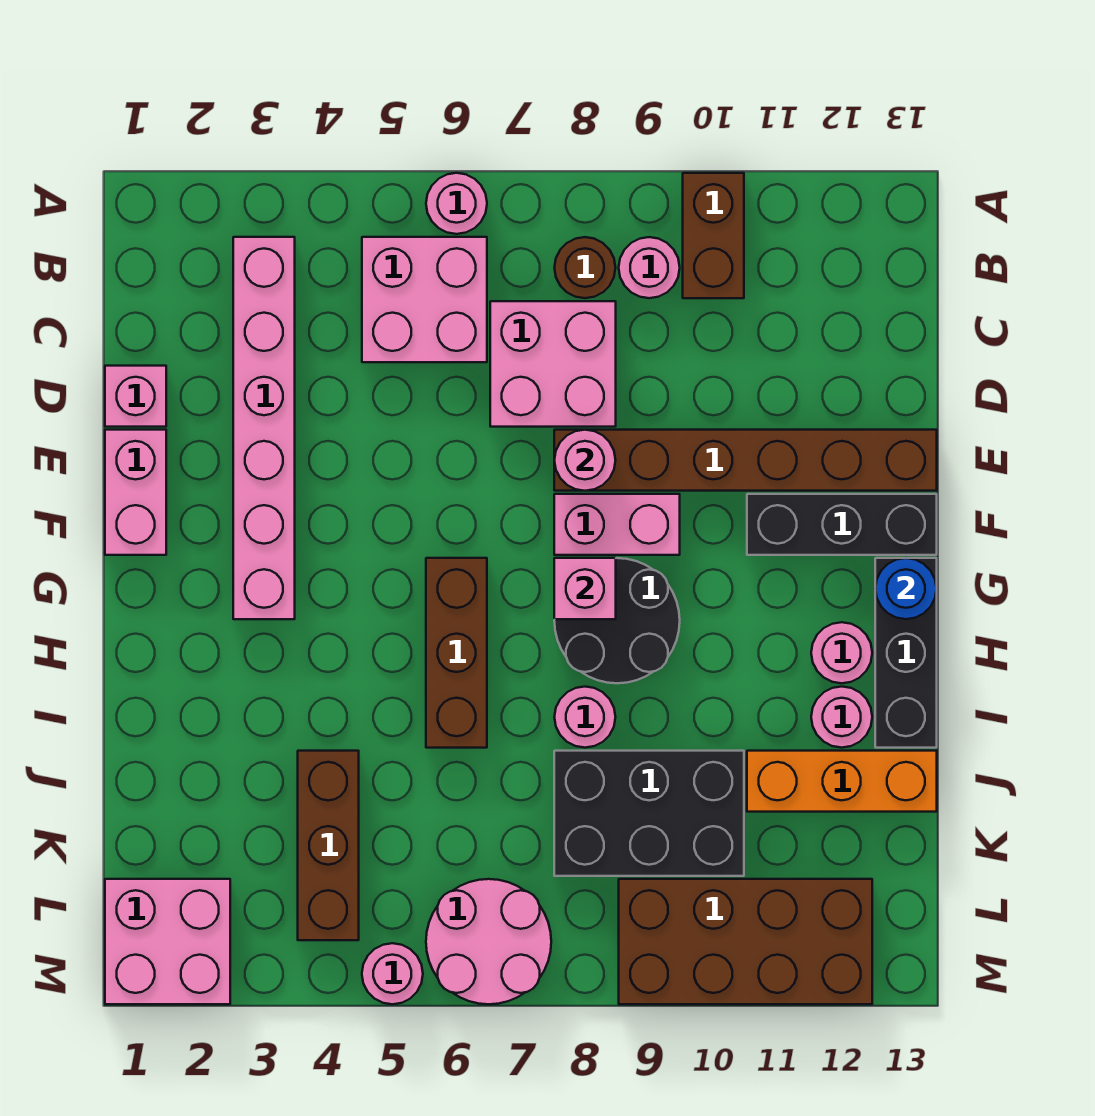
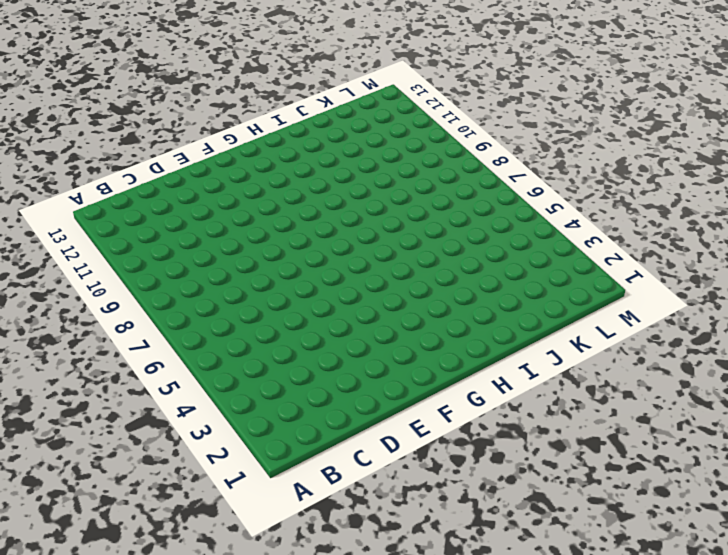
none -> pink round brick A6 level 1
none -> brown brick A10:B10 level 1
none -> pink brick B3:G3 level 1

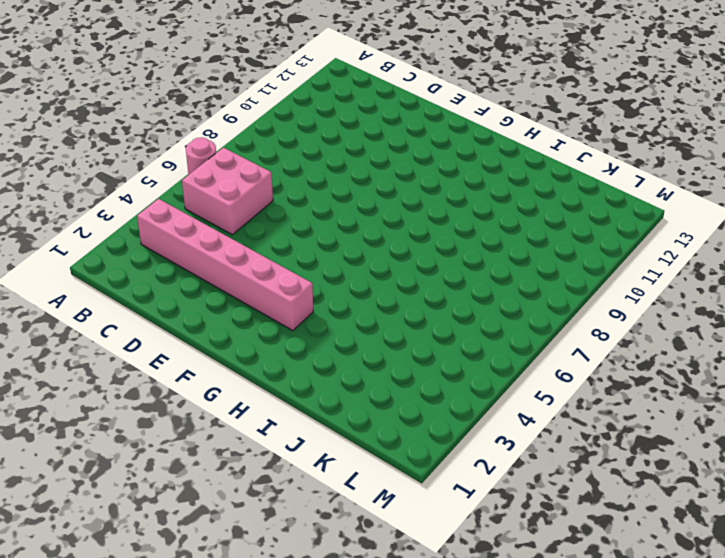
none -> brown brick A10:B10 level 1
none -> brown round brick B8 level 1
none -> pink round brick B9 level 1

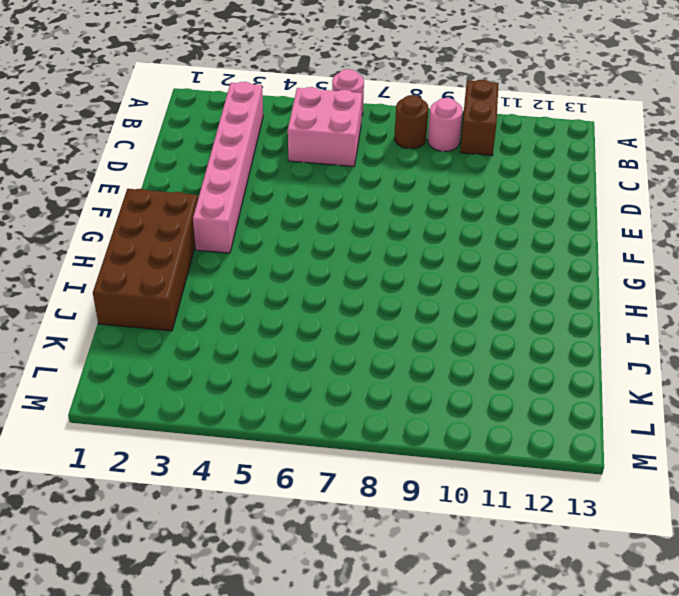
brown brick G1:J2 level 1 -> brown brick L9:M12 level 1
none -> pink brick C7:D8 level 1
none -> pink brick D1 level 1
none -> pink brick E1:F1 level 1

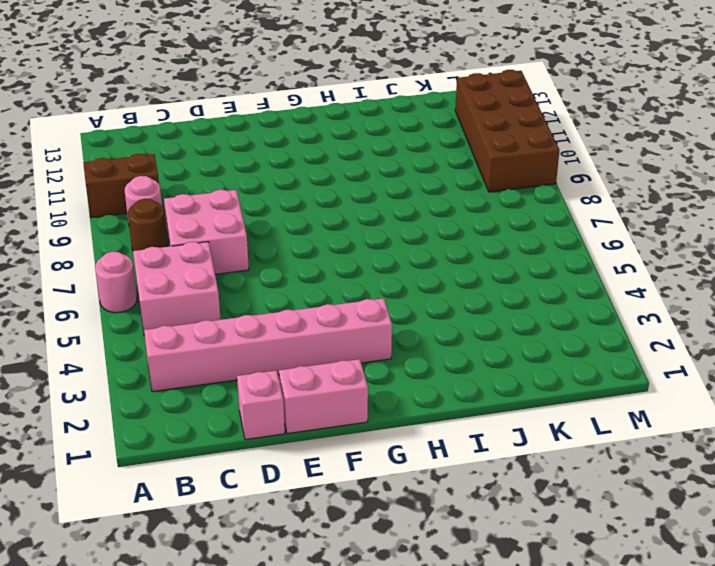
none -> brown brick E8:E13 level 1
none -> pink brick F8:F9 level 1
none -> black brick F11:F13 level 1

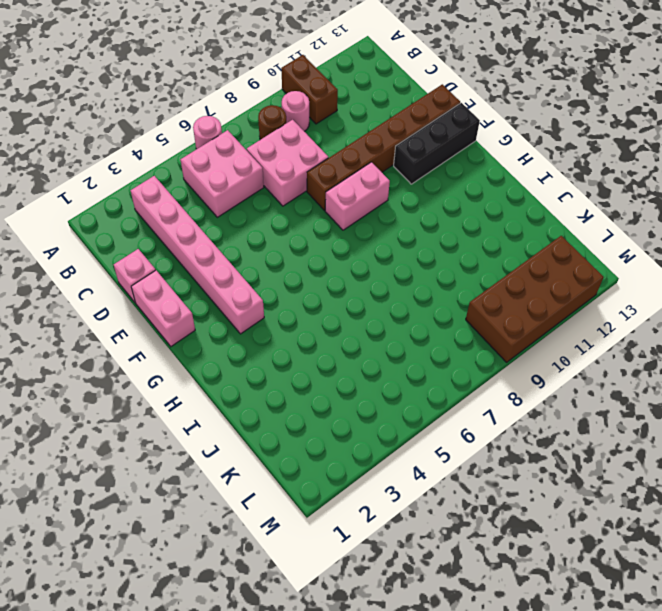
none -> brown brick G6:I6 level 1
none -> black round brick G8:H9 level 1
none -> black brick G13:I13 level 1

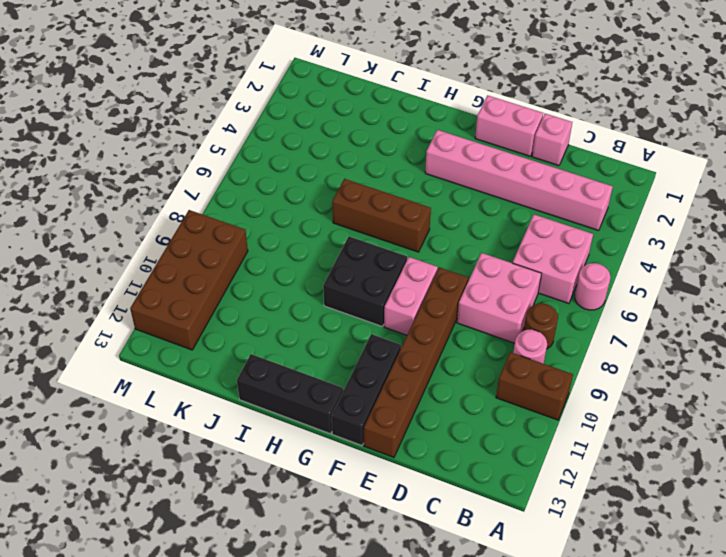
black brick G8:H9 level 1 -> black round brick G8:H9 level 1
none -> pink round brick H12 level 1
none -> pink round brick I8 level 1
none -> pink round brick I12 level 1

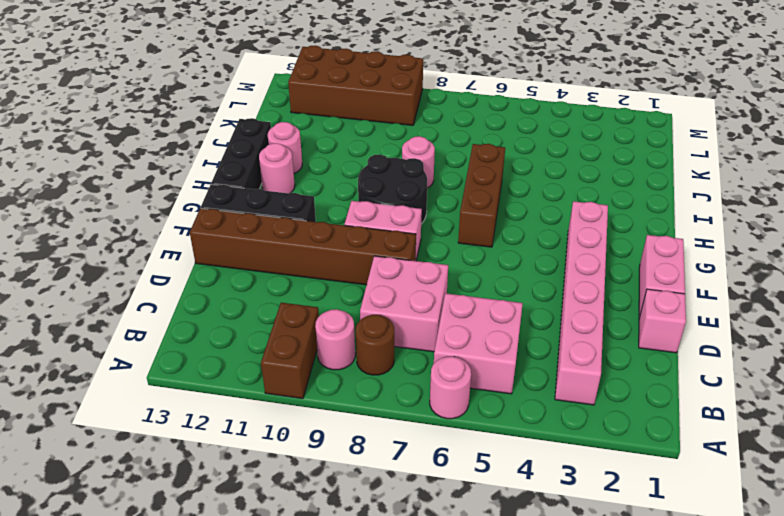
none -> brown brick J4:L4 level 1
none -> black brick J8:K10 level 1
none -> orange brick J11:J13 level 1

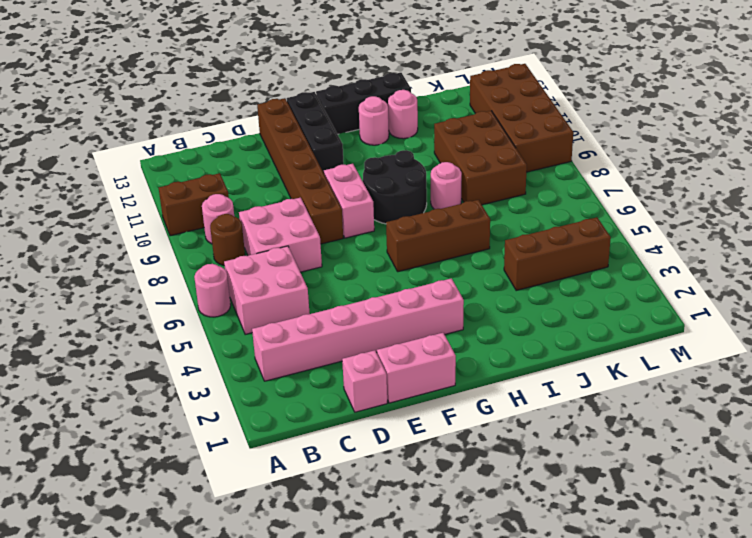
brown brick J8:K10 level 1 -> black brick J8:K10 level 1
none -> orange brick J11:J13 level 1
none -> pink brick L1:M2 level 1
none -> pink round brick L6:M7 level 1

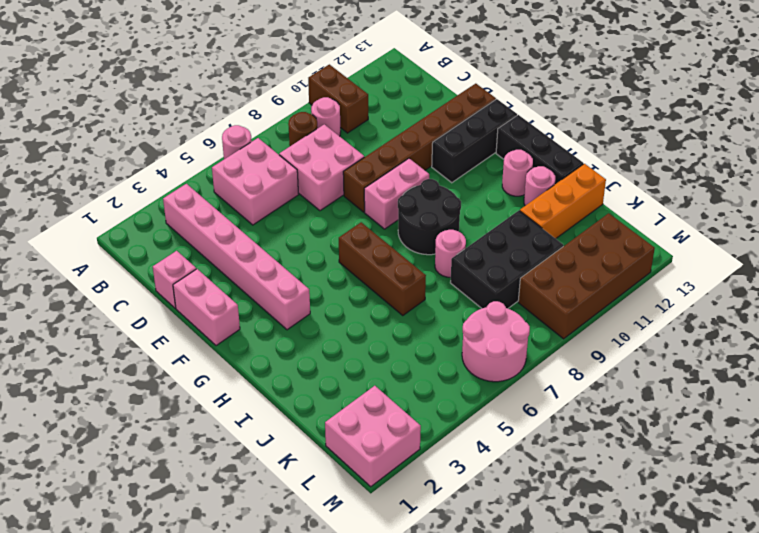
none -> brown brick J4:L4 level 1
none -> pink round brick M5 level 1
none -> pink round brick E8 level 2

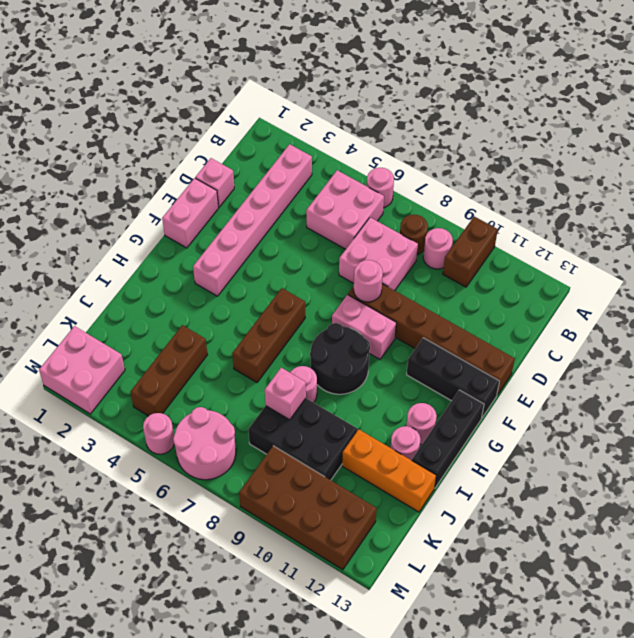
pink brick J8 level 2 -> pink brick G8 level 2
none -> blue round brick G13 level 2

